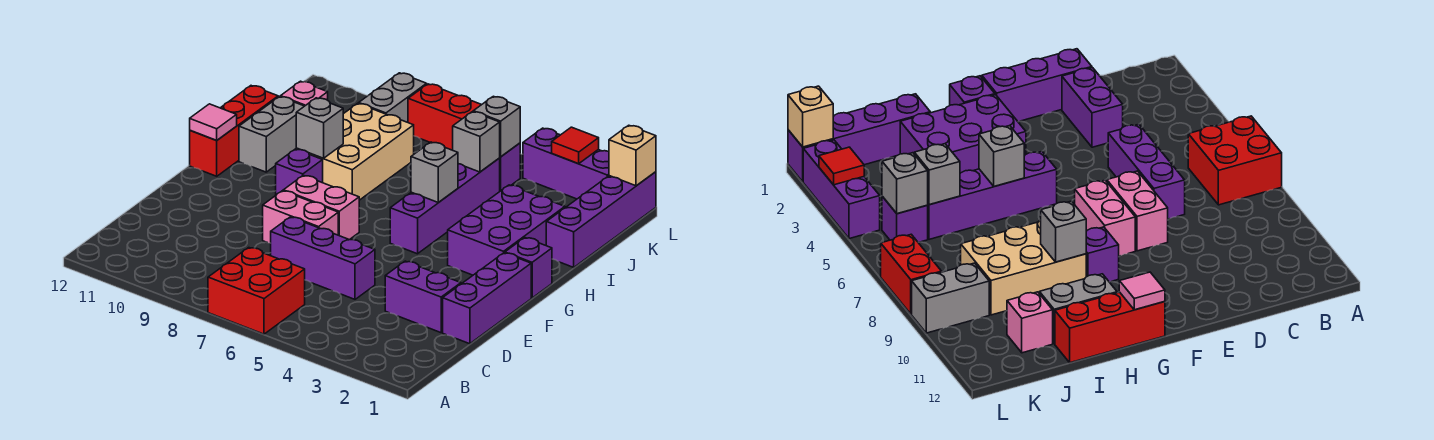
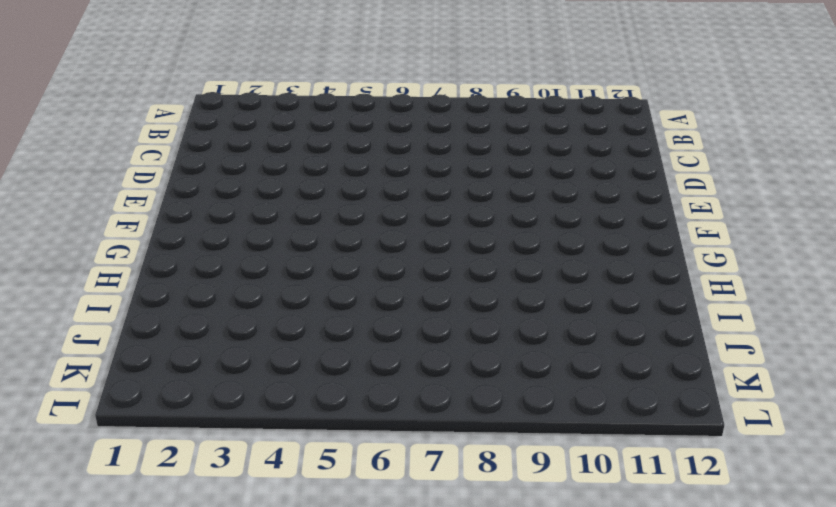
none -> red brick A6:B7 level 1
none -> purple brick D1:F1 level 1
none -> purple brick D2:D3 level 1

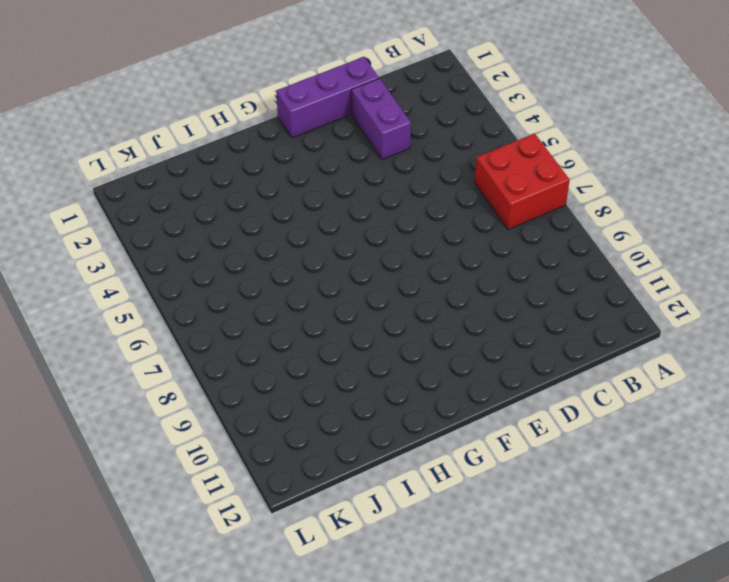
none -> purple brick D5:D7 level 1
none -> pink brick E7:E8 level 1
none -> pink brick F7:F8 level 1

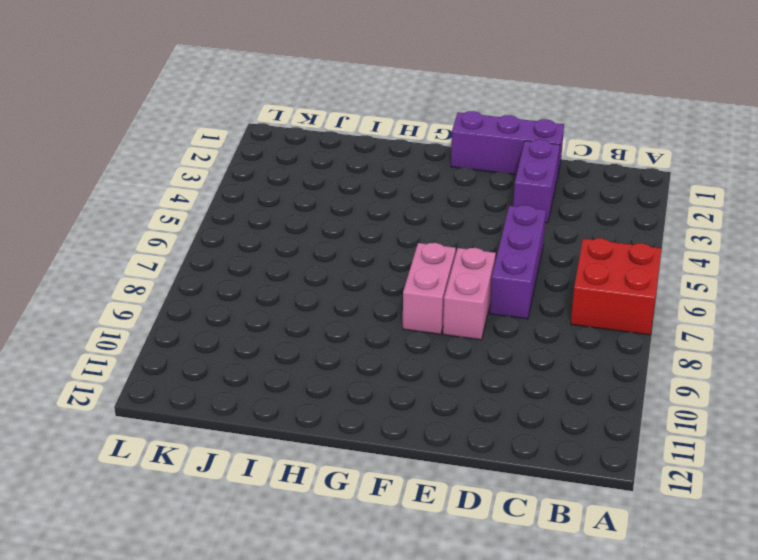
none -> purple brick G1 level 1
none -> purple brick G2:I3 level 1
none -> purple brick G5:J5 level 1

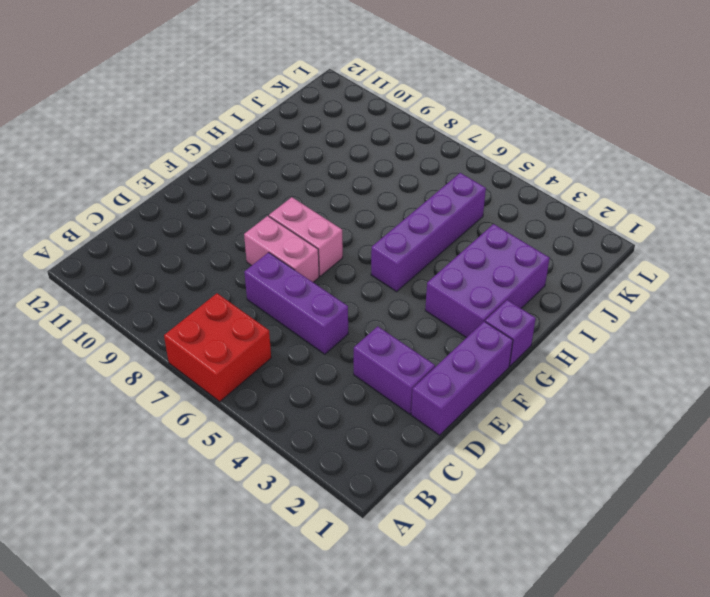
none -> purple brick G9 level 1
none -> red brick G12:I12 level 1
none -> tan brick H8:J9 level 1

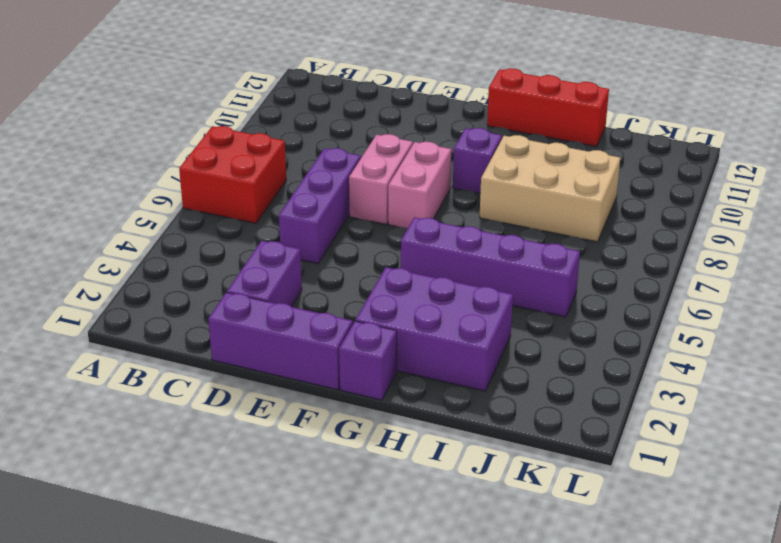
none -> grey brick H11:I11 level 1
none -> purple brick I1:L1 level 1
none -> pink brick J11 level 1

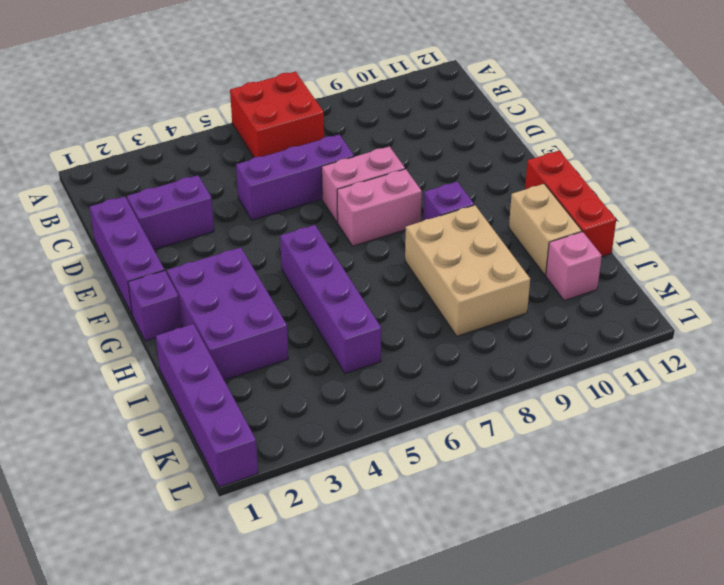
tan brick H11:I11 level 1 -> grey brick H11:I11 level 1
none -> purple brick K5 level 1
none -> grey brick K9:L9 level 1
none -> purple brick L2:L4 level 1

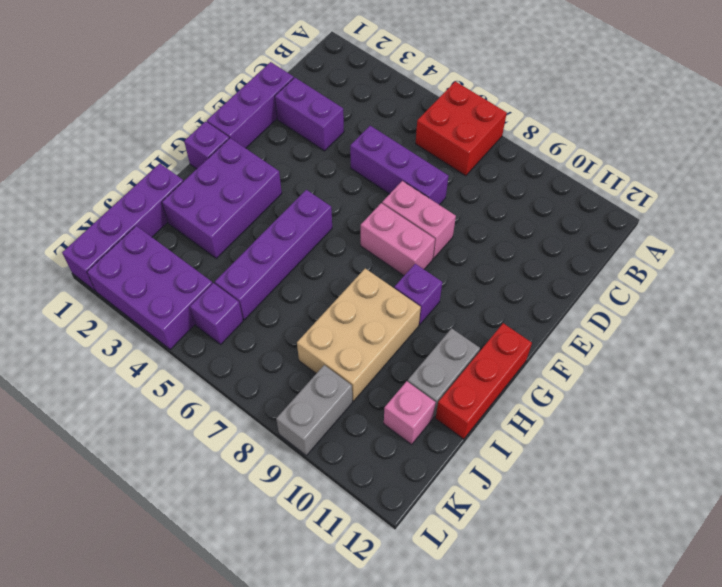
purple brick K2:L4 level 1 -> purple brick L2:L4 level 1
none -> red brick L7:L8 level 1
none -> pink tile G12 level 2
none -> grey brick H5 level 2

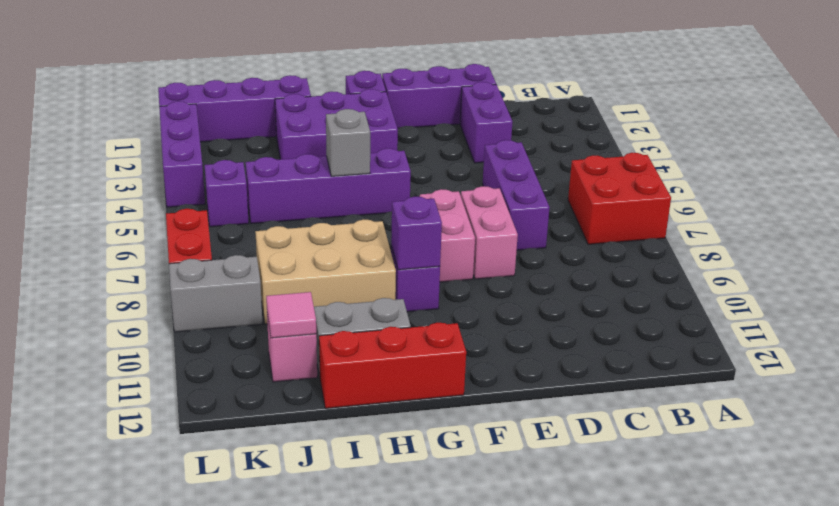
purple brick G9 level 2 -> none
pink tile J11 level 2 -> pink tile G12 level 2
none -> grey brick H9 level 2
none -> grey brick J5 level 2
none -> grey brick K5 level 2

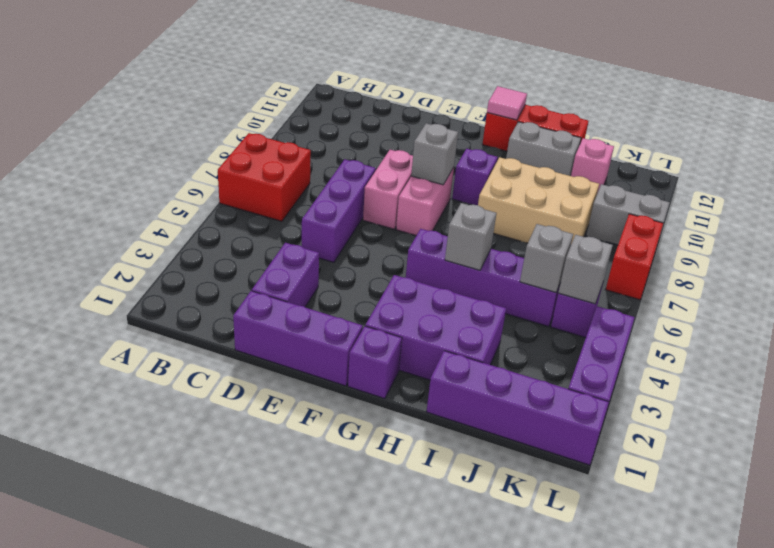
grey brick F8 level 2 -> grey brick H9 level 2
none -> tan brick L1 level 2
none -> red tile L3 level 2

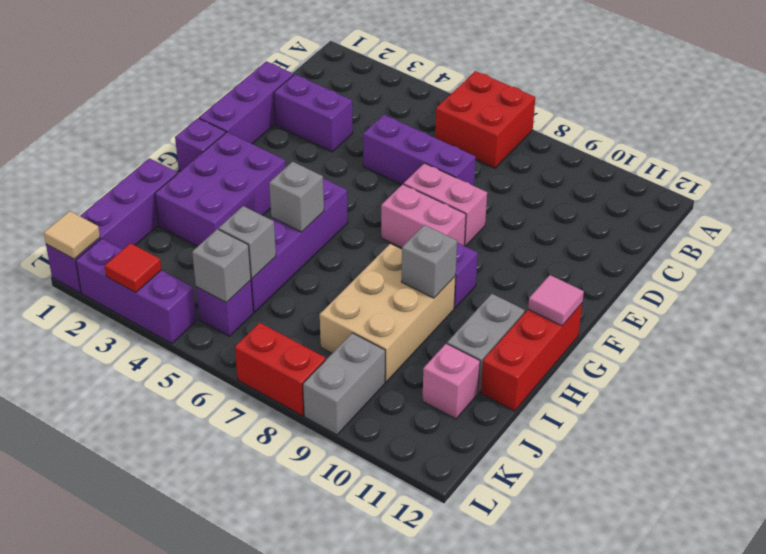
tan tile L1 level 2 -> tan brick L1 level 2

